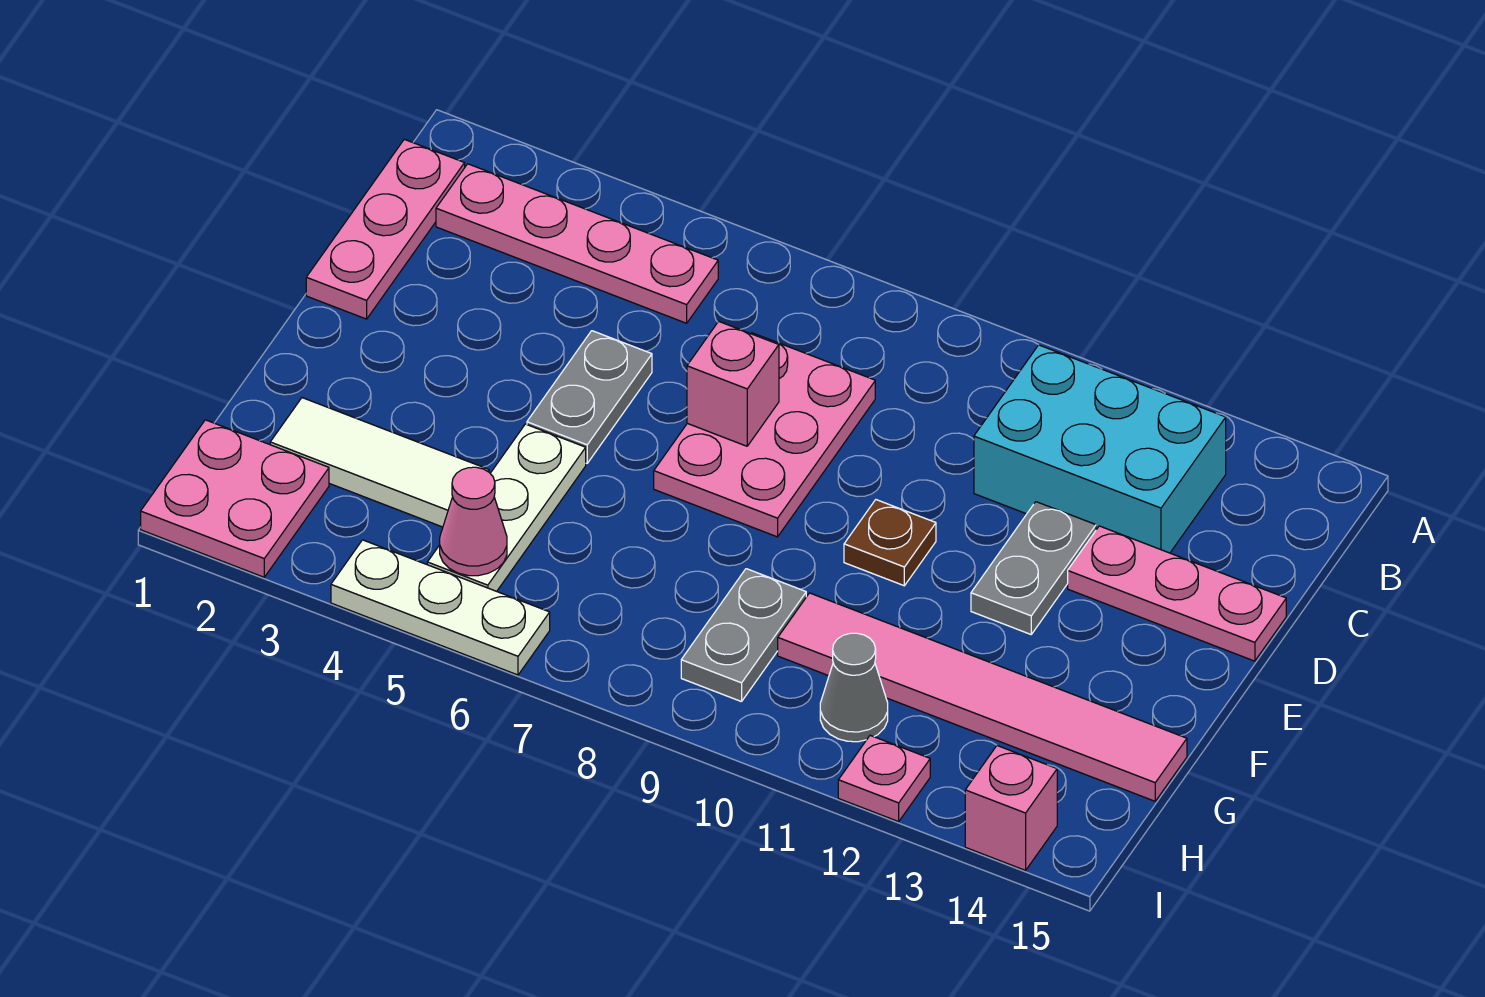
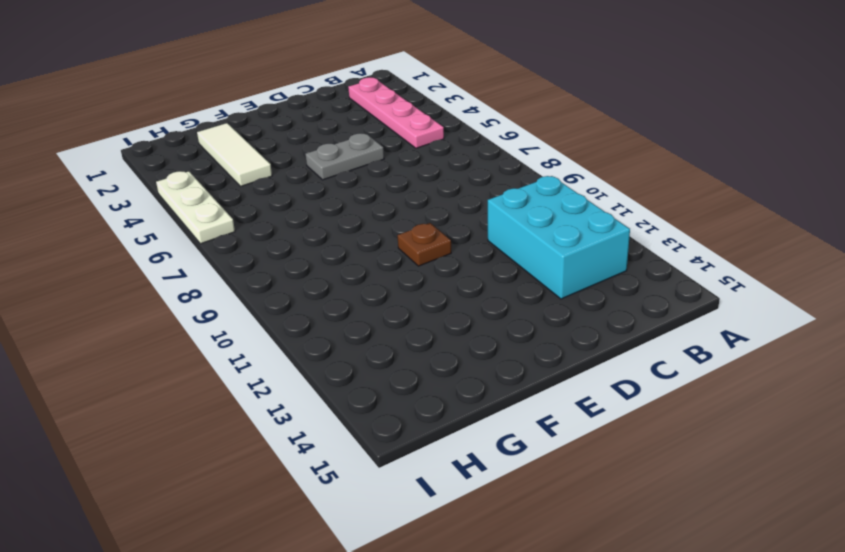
none -> pink plate B1:D1 level 1
none -> pink plate C7:E8 level 1
none -> grey plate D12:E12 level 1

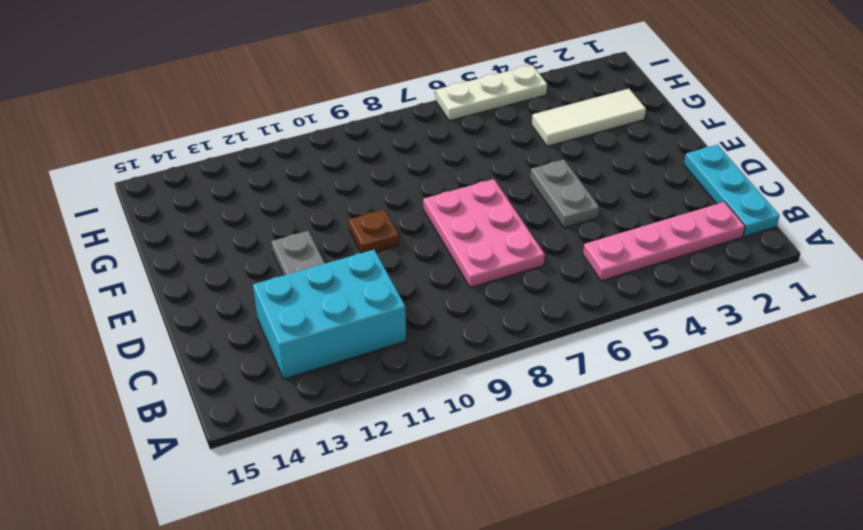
cyan plate B1:D1 level 1 -> pink plate B1:D1 level 1
none -> pink plate D13:D15 level 1
none -> white plate F5:H5 level 1
none -> grey plate G9:H9 level 1

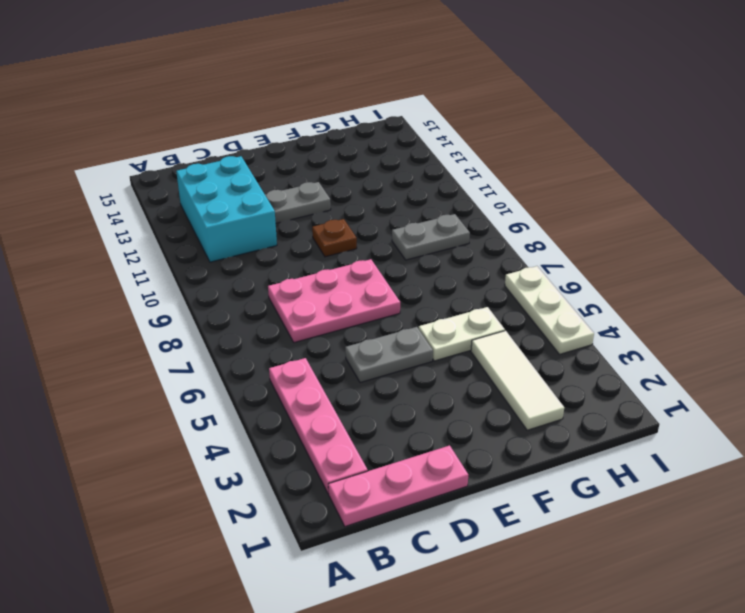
white plate F5:G5 level 1 -> white plate F5:H5 level 1
none -> pink plate D13:D15 level 1
none -> pink tile G10:G15 level 1
none -> pink plate H1:I2 level 1

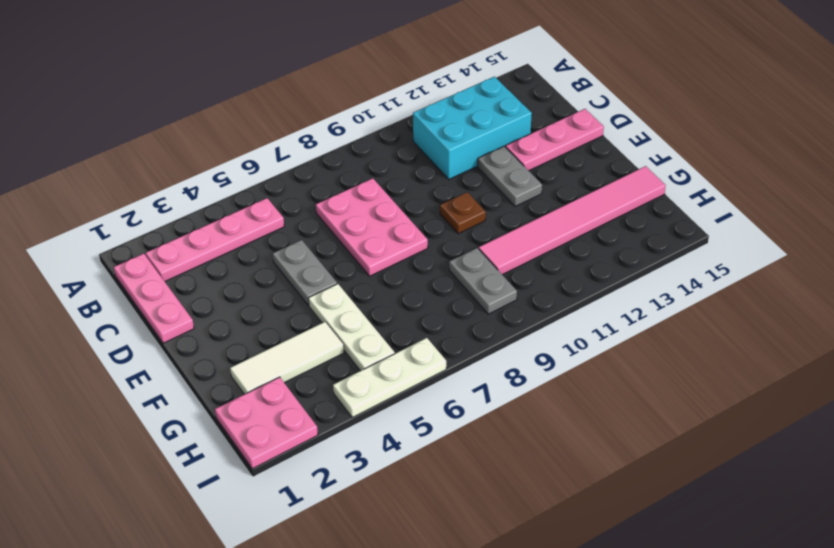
none -> grey cone H11 level 1
none -> pink plate I12 level 1
none -> pink brick I14 level 1

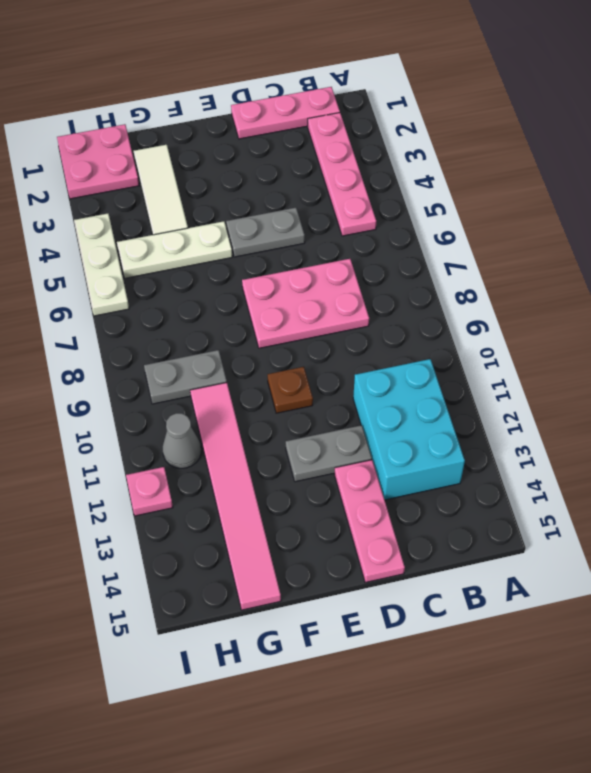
none -> pink brick I14 level 1
none -> pink brick D7 level 2
none -> pink cone H5 level 2

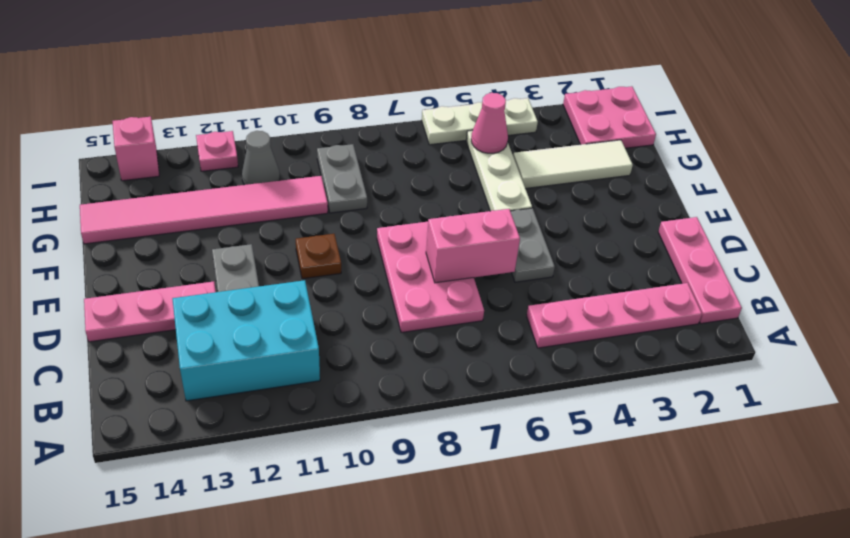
pink brick D6:D7 level 2 -> pink brick D7 level 2

